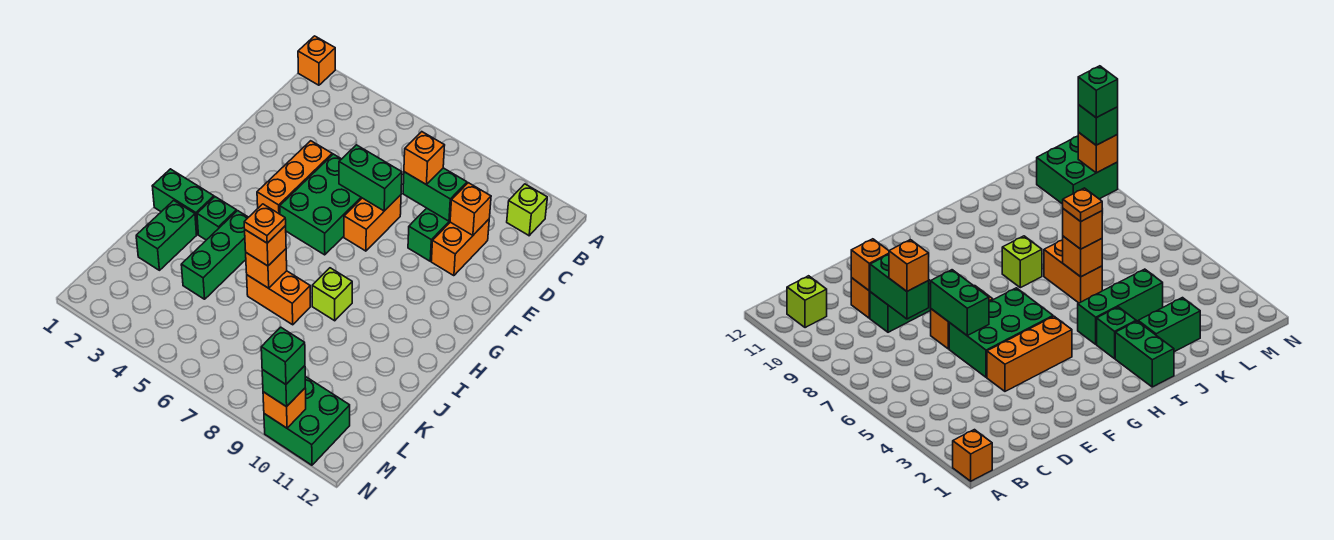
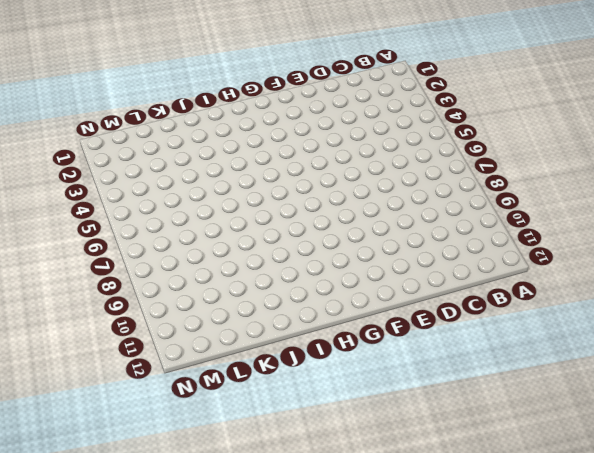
none -> orange brick A1 level 1
none -> lime brick B11 level 1
none -> green brick D9:E9 level 1

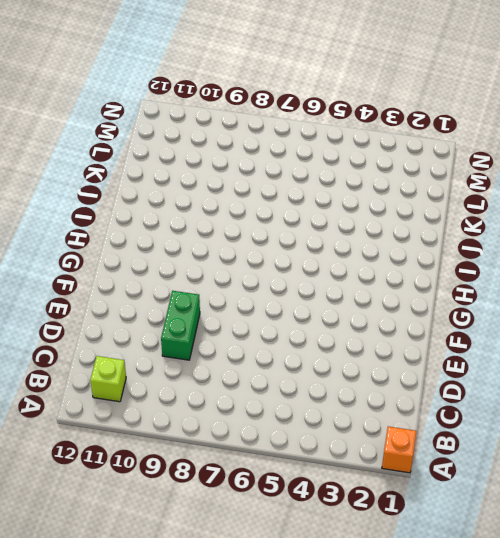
none -> orange brick D10:E10 level 1
none -> orange brick E4:G4 level 1
none -> green brick E5:G6 level 1

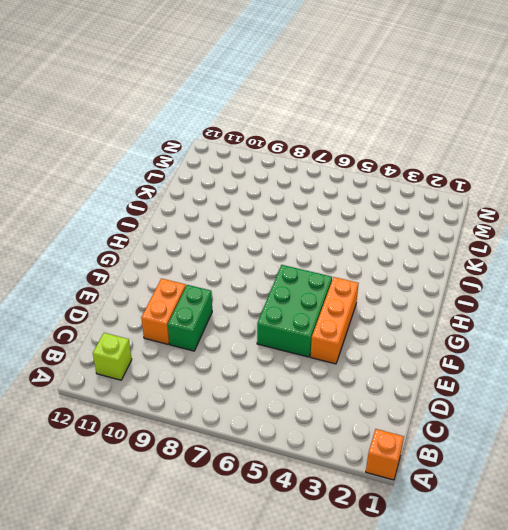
none -> orange brick E7:F7 level 1
none -> green brick I1:I2 level 1
none -> green brick I3 level 1

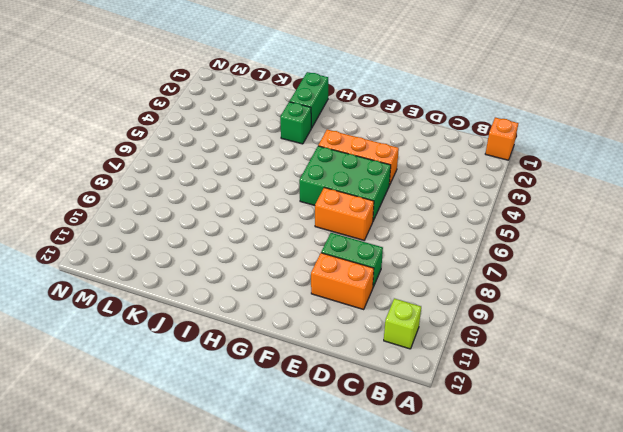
none -> green brick I4:K4 level 1
none -> lime brick I8 level 1
none -> green brick J2:K2 level 1

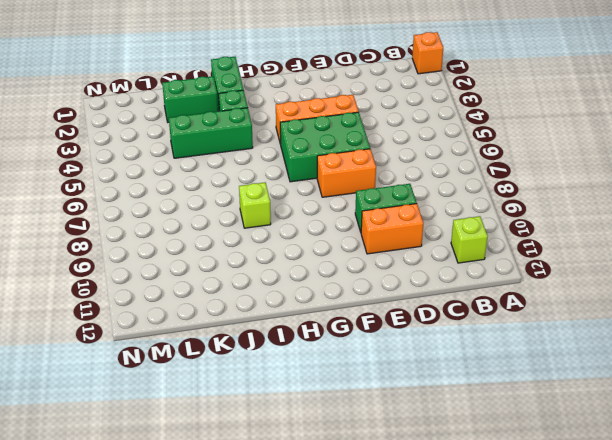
none -> orange brick J6:J7 level 1
none -> green brick M10:N11 level 1
none -> green brick D8:D9 level 2

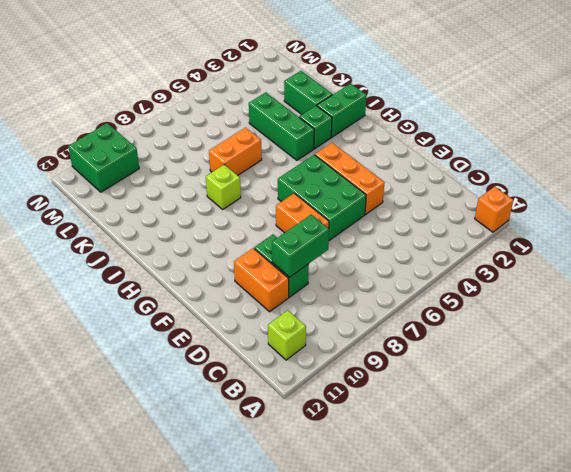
none -> orange brick D10 level 2
none -> green brick E6:E7 level 2
none -> orange brick J6 level 2

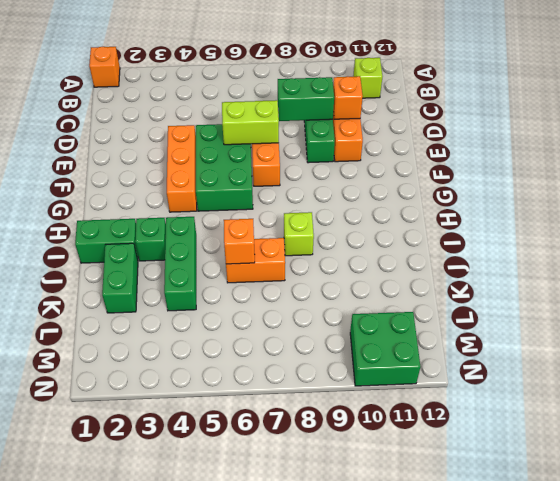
lime brick E6:E7 level 2 -> green brick E6:E7 level 2
none -> orange brick N10 level 2
none -> orange brick D8 level 3
none -> orange brick J6 level 3

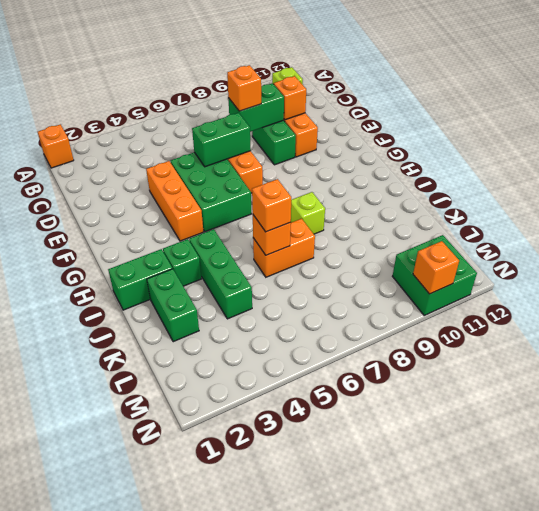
none -> green brick N10 level 3
none -> orange plate J6 level 4
none -> green brick N10 level 4

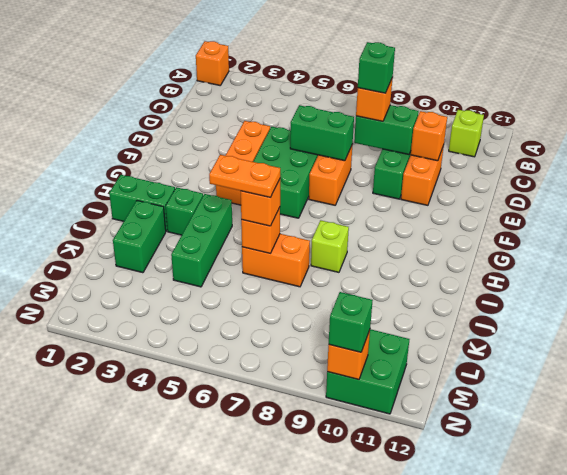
green brick D8 level 4 -> green brick N10 level 4
orange plate J5:J6 level 4 -> orange plate J6 level 4

